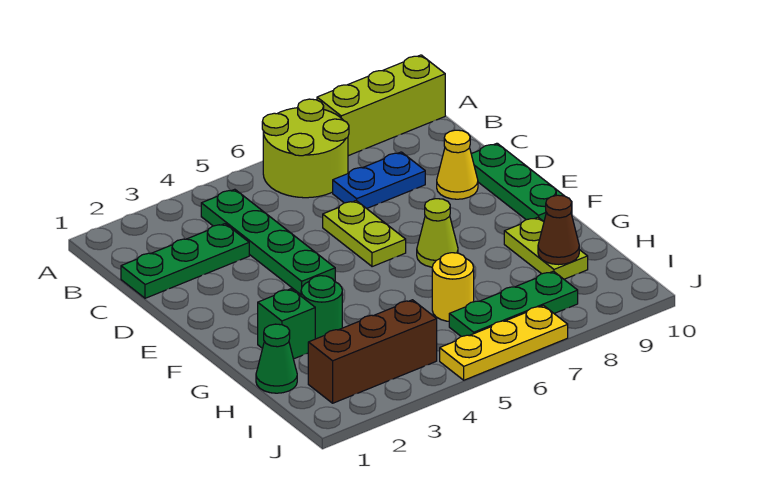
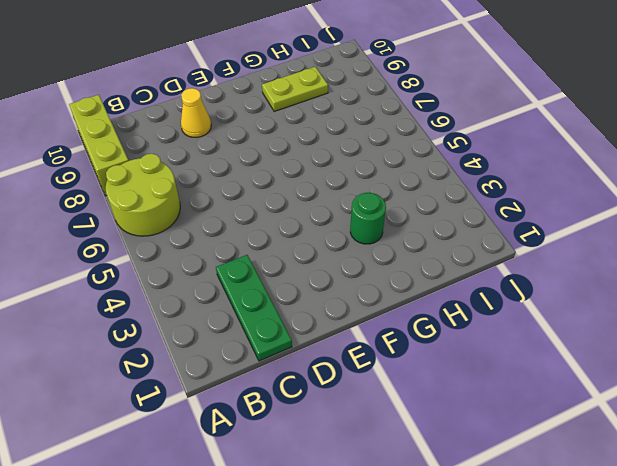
none -> green plate B4:E4 level 1
none -> blue plate C7:C8 level 1
none -> lime plate D6:E6 level 1

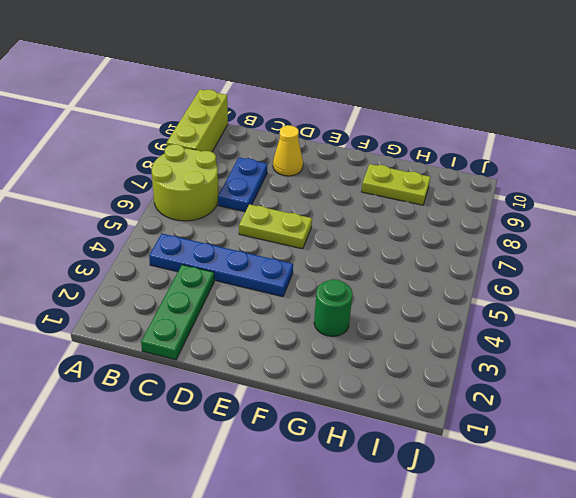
blue plate B4:E4 level 1 -> green plate B4:E4 level 1
none -> green plate D10:F10 level 1
none -> lime cone F7 level 1
none -> green brick G2 level 1

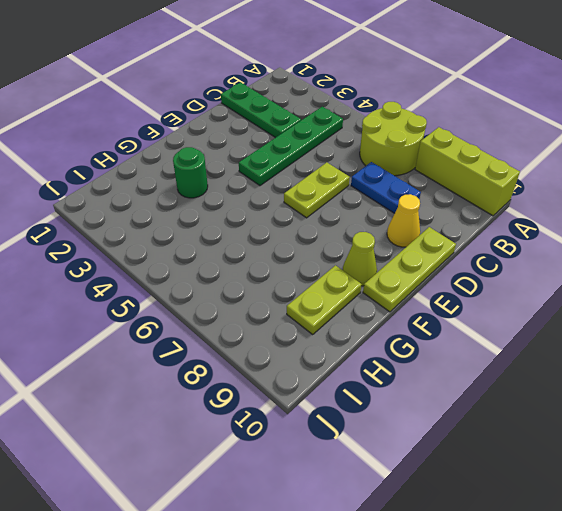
lime plate D10:F10 level 1 -> green plate D10:F10 level 1
lime cone F9 level 1 -> lime cone F7 level 1
none -> green brick G2 level 1
none -> green cone H1 level 1
none -> yellow round brick H6 level 1

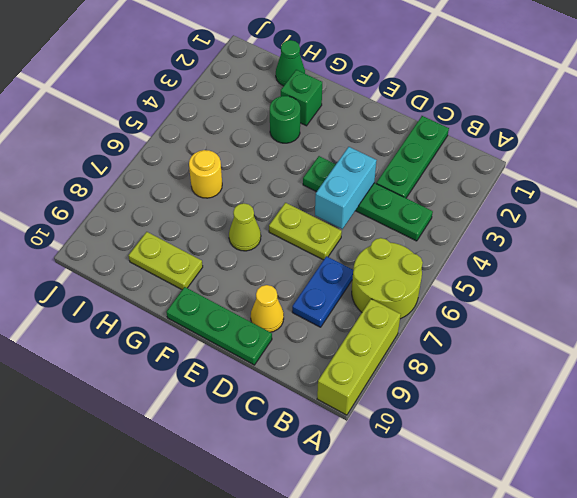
cyan brick D4:D5 level 2 -> none
none -> brown brick I2:I4 level 1
none -> green plate I6:I8 level 1
none -> yellow plate J5:J7 level 1

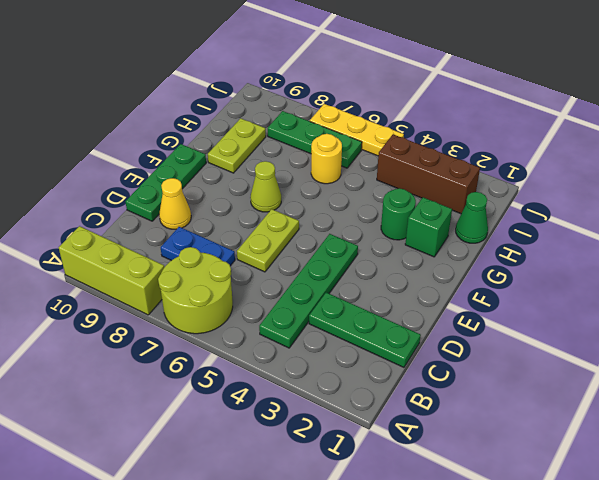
none -> brown cone H9 level 2

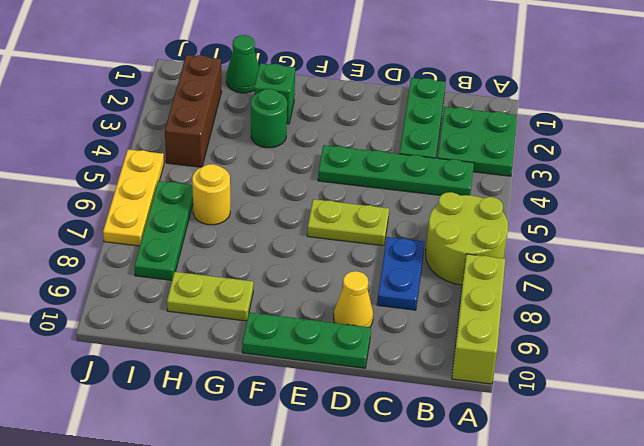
green plate A2:B3 level 1 -> none
none -> lime cone F7 level 1
none -> brown cone H9 level 2

